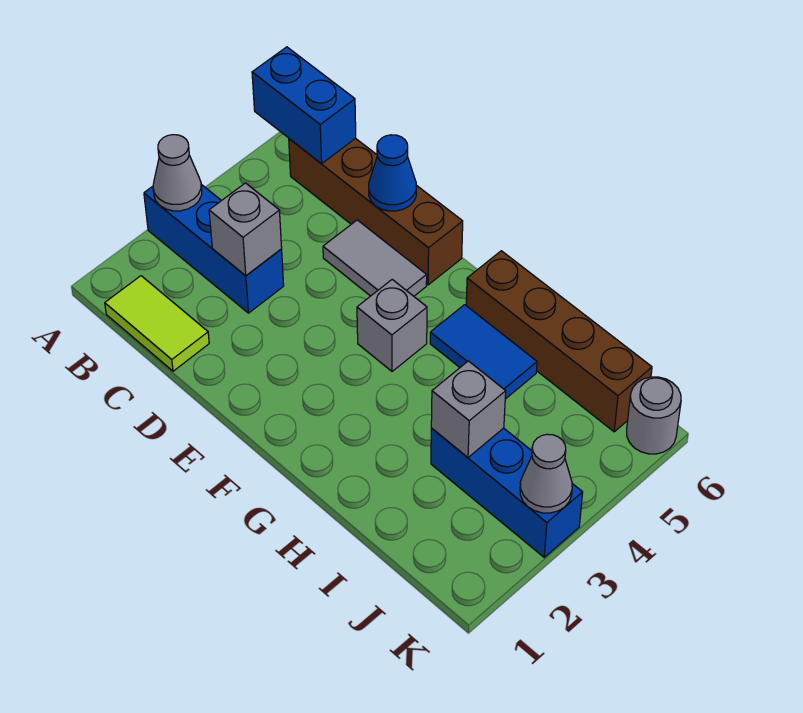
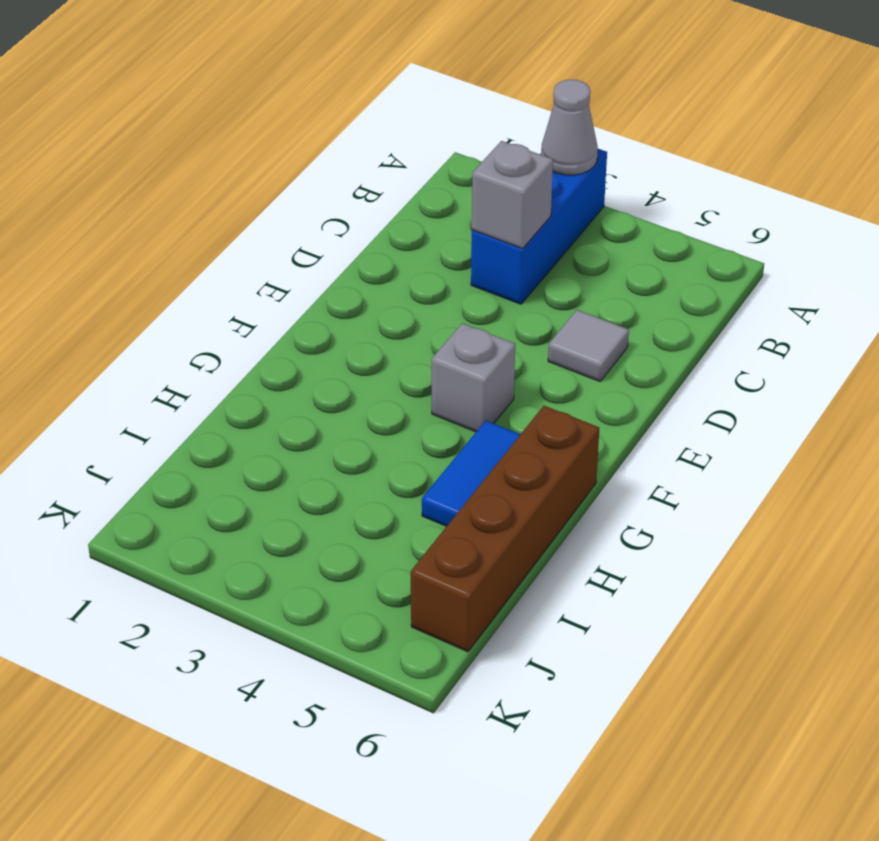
grey tile D5 level 1 -> grey tile D5:E5 level 1
none -> lime tile B1:C1 level 1
none -> brown brick B6:E6 level 1
none -> blue brick I3:K3 level 1

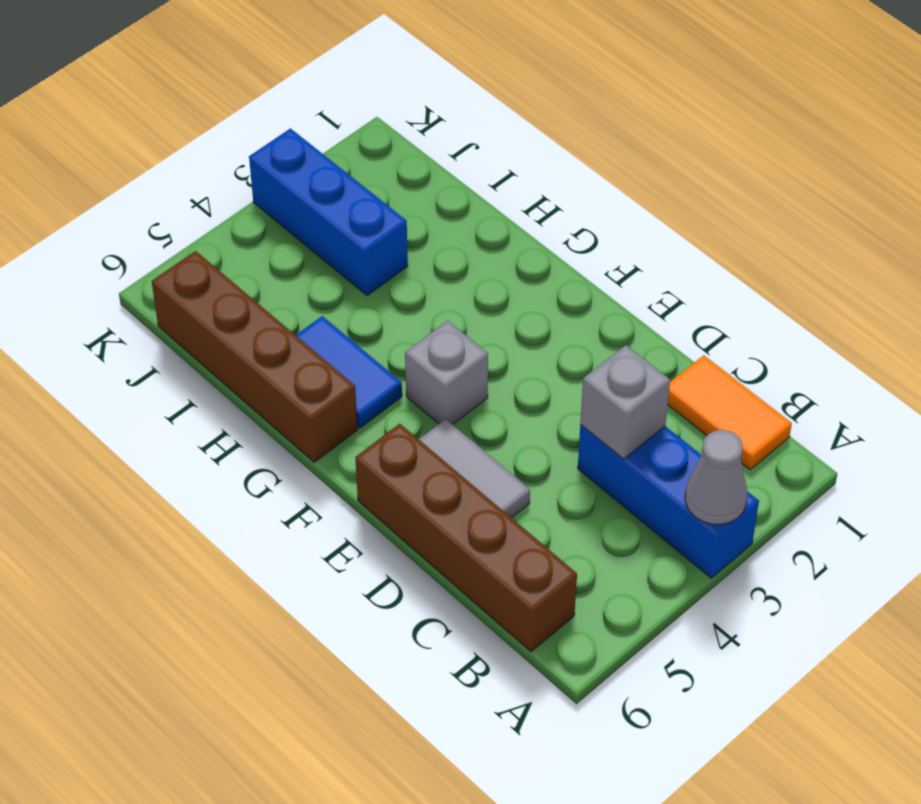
orange tile B1:C1 level 1 -> lime tile B1:C1 level 1
none -> grey round brick K6 level 1
none -> blue brick A6:B6 level 2
none -> blue cone D6 level 2

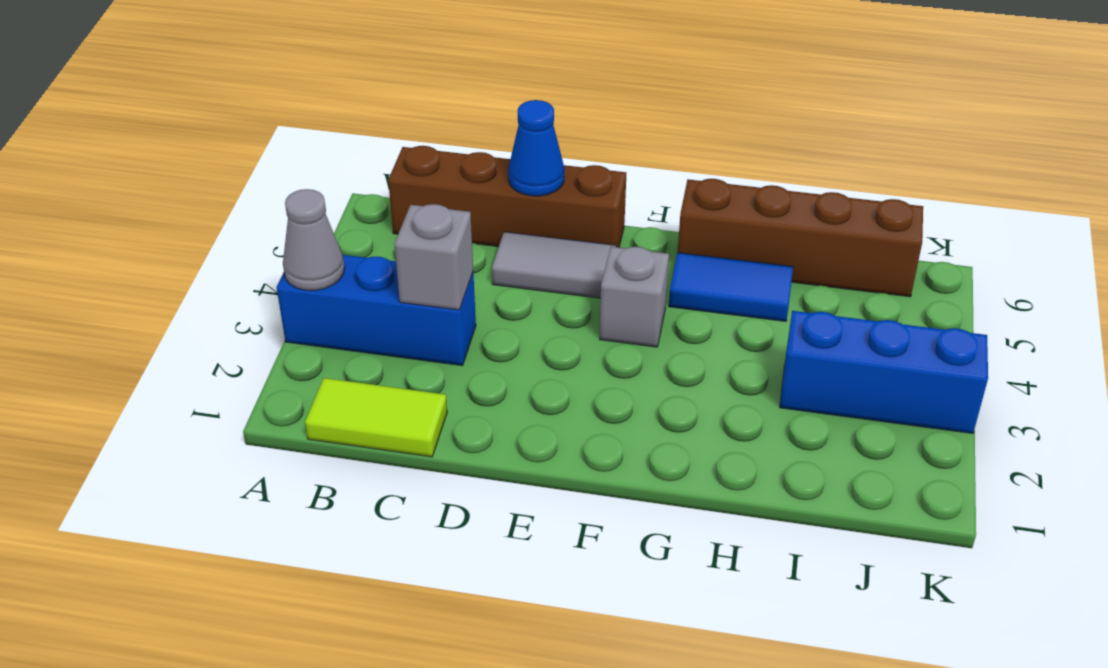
none -> grey round brick K6 level 1
none -> blue brick A6:B6 level 2
none -> grey brick I3 level 2

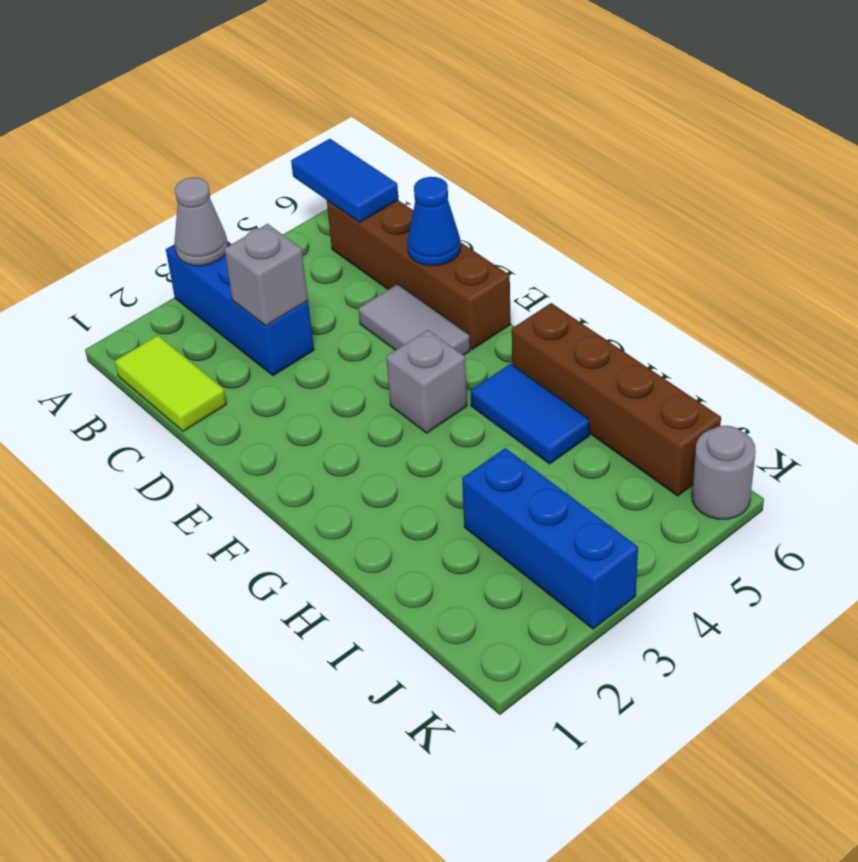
blue tile A6:B6 level 2 -> blue brick A6:B6 level 2
none -> grey brick I3 level 2
none -> grey cone K3 level 2

